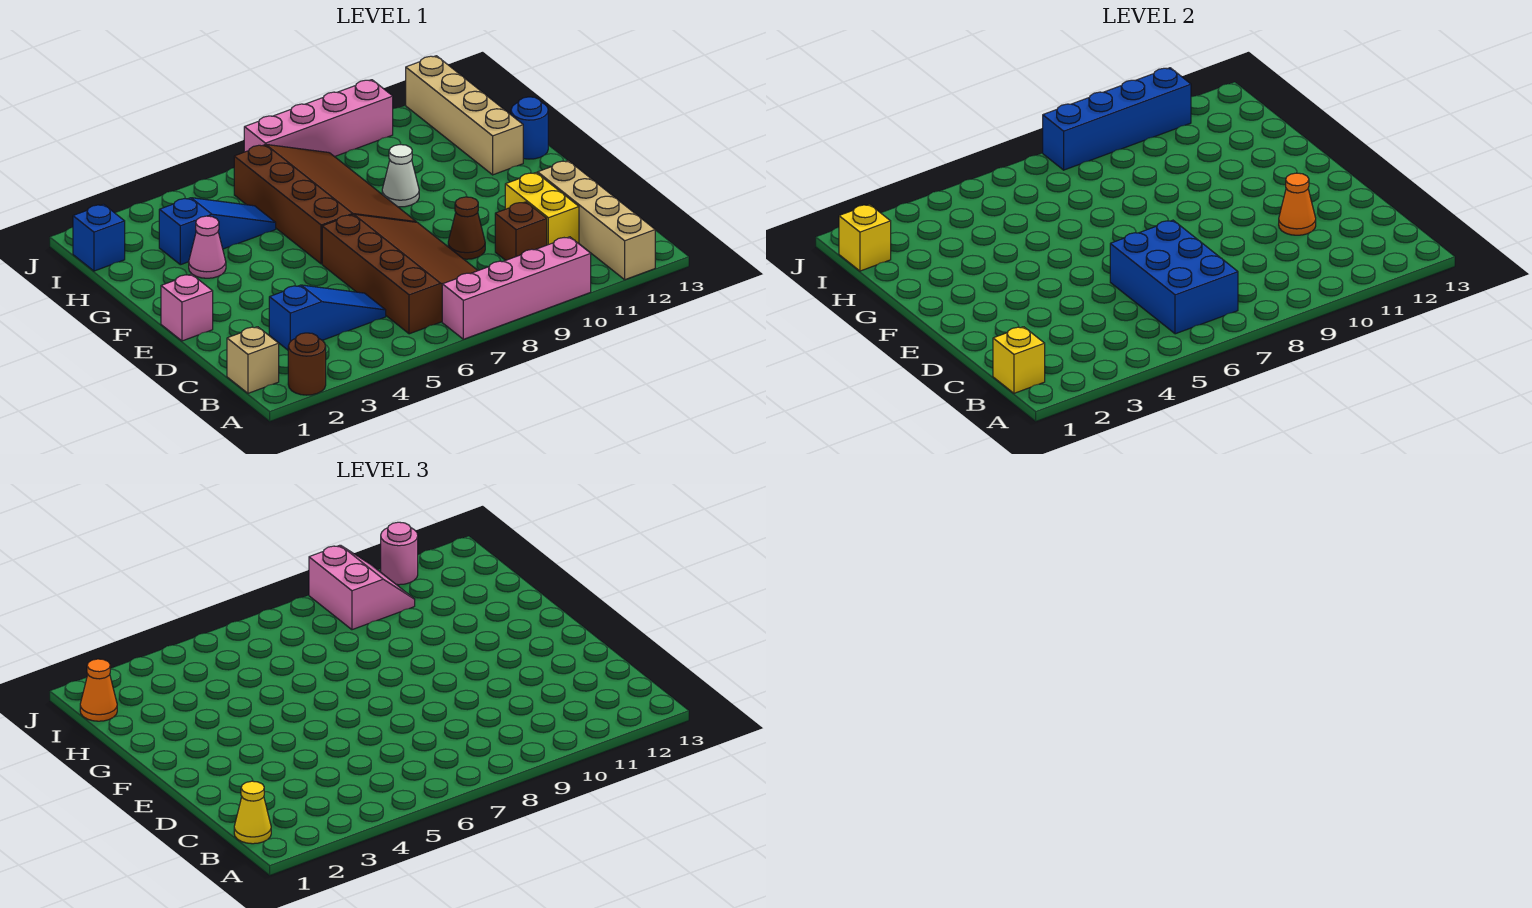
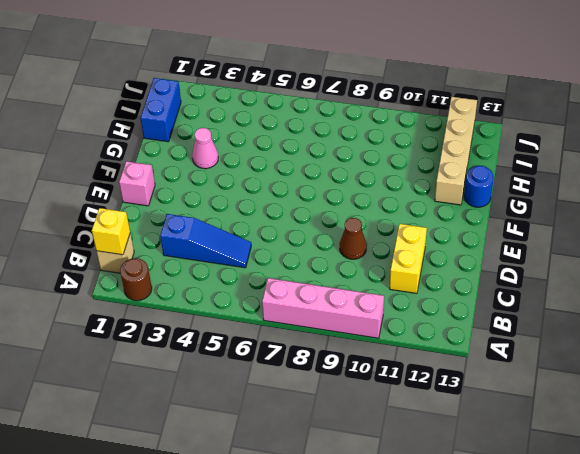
blue brick H1:I1 level 1 -> blue brick I1 level 1
none -> tan brick A12:D12 level 1
none -> brown slope B6:E8 level 1 top 6
none -> brown brick C10 level 1

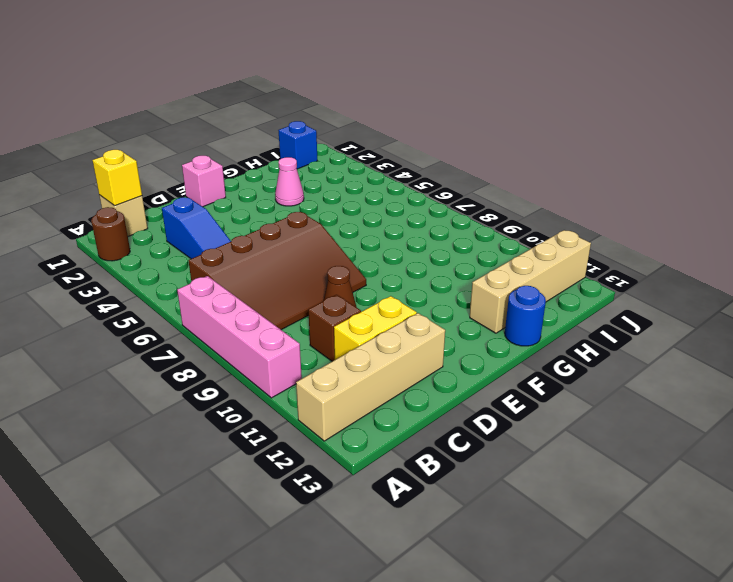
none -> brown slope F6:I8 level 1 top 6
none -> white cone G9 level 1
none -> blue slope H3:H5 level 1 top 3

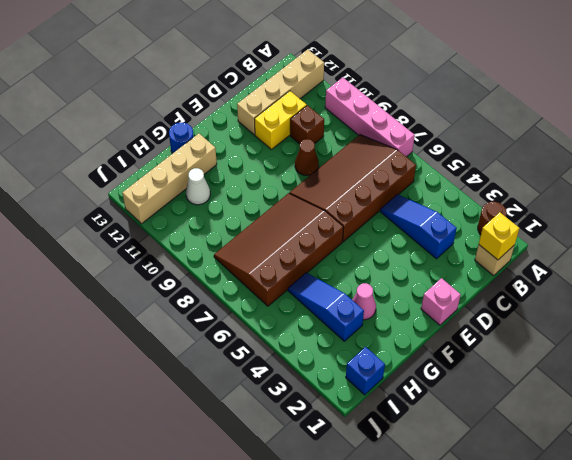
white cone H11 level 1 -> white cone G9 level 1
none -> pink brick J7:J10 level 1
none -> blue brick B6:D7 level 2
none -> orange cone D11 level 2

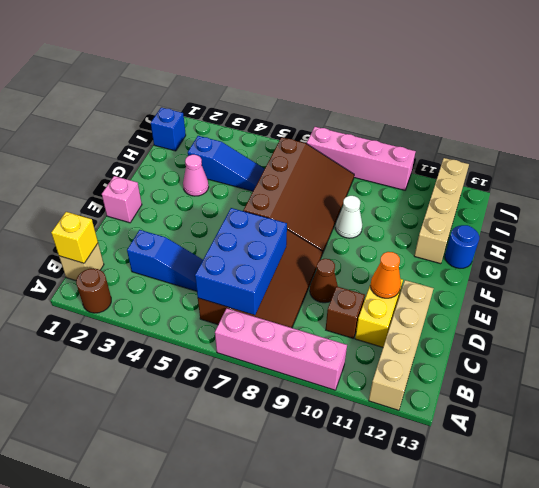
none -> yellow brick I1 level 2
none -> blue brick J8:J11 level 2
none -> yellow cone B1 level 3

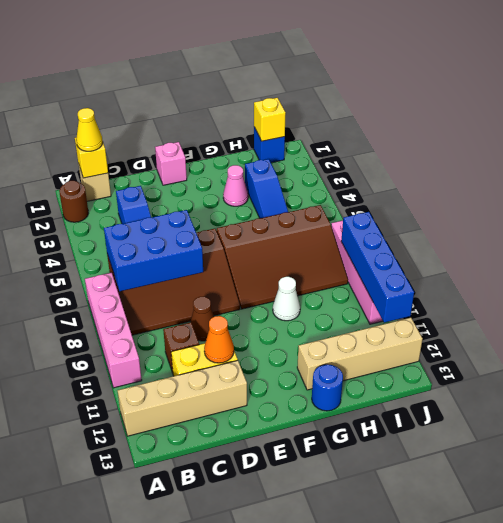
none -> orange cone I1 level 3
none -> pink slope I9:J10 level 3 top 9
none -> pink round brick J11 level 3

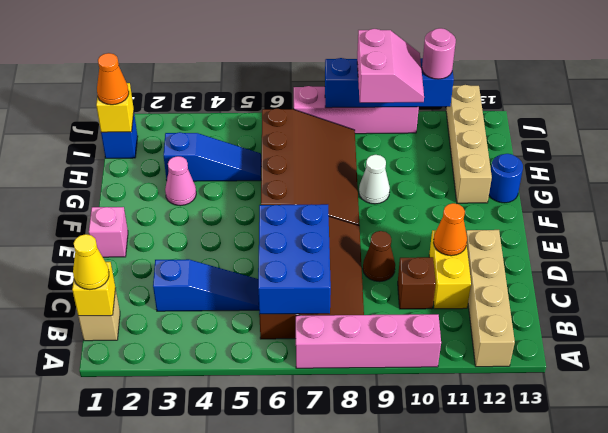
none -> brown round brick A2 level 1

